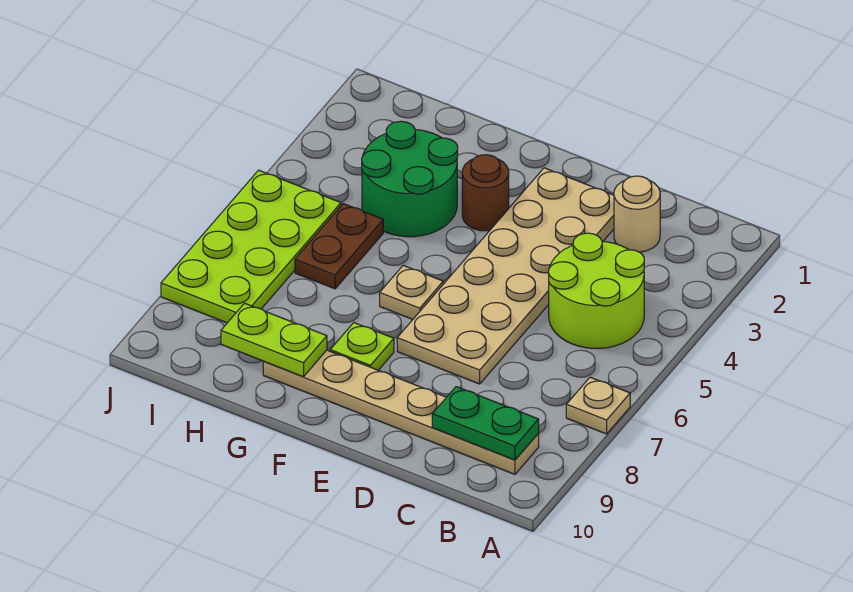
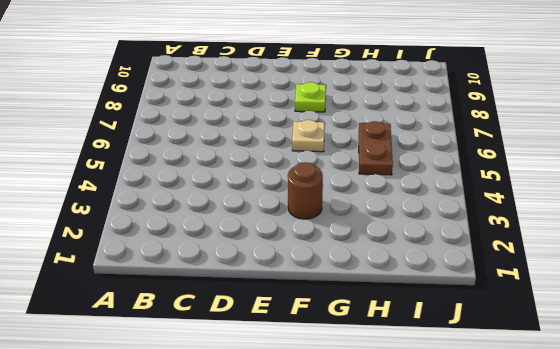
none -> tan plate A7 level 1
none -> lime round brick B4:C5 level 1
none -> tan plate B9:G9 level 1

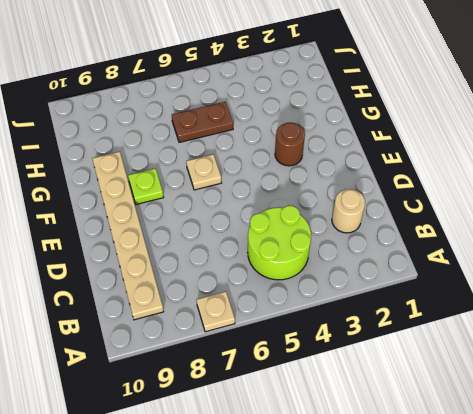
none -> tan plate D2:E7 level 1
none -> green round brick G3:H4 level 1
none -> lime plate I5:J8 level 1

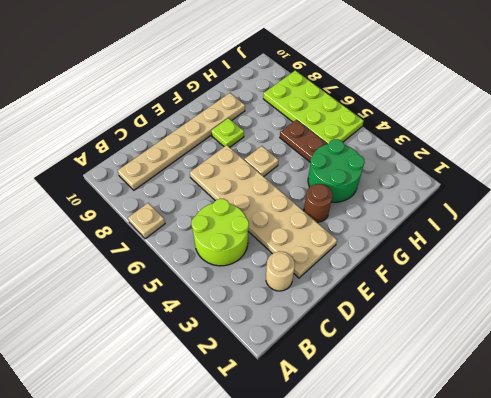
none -> green plate B9:C9 level 2
none -> lime plate G9:H9 level 2

